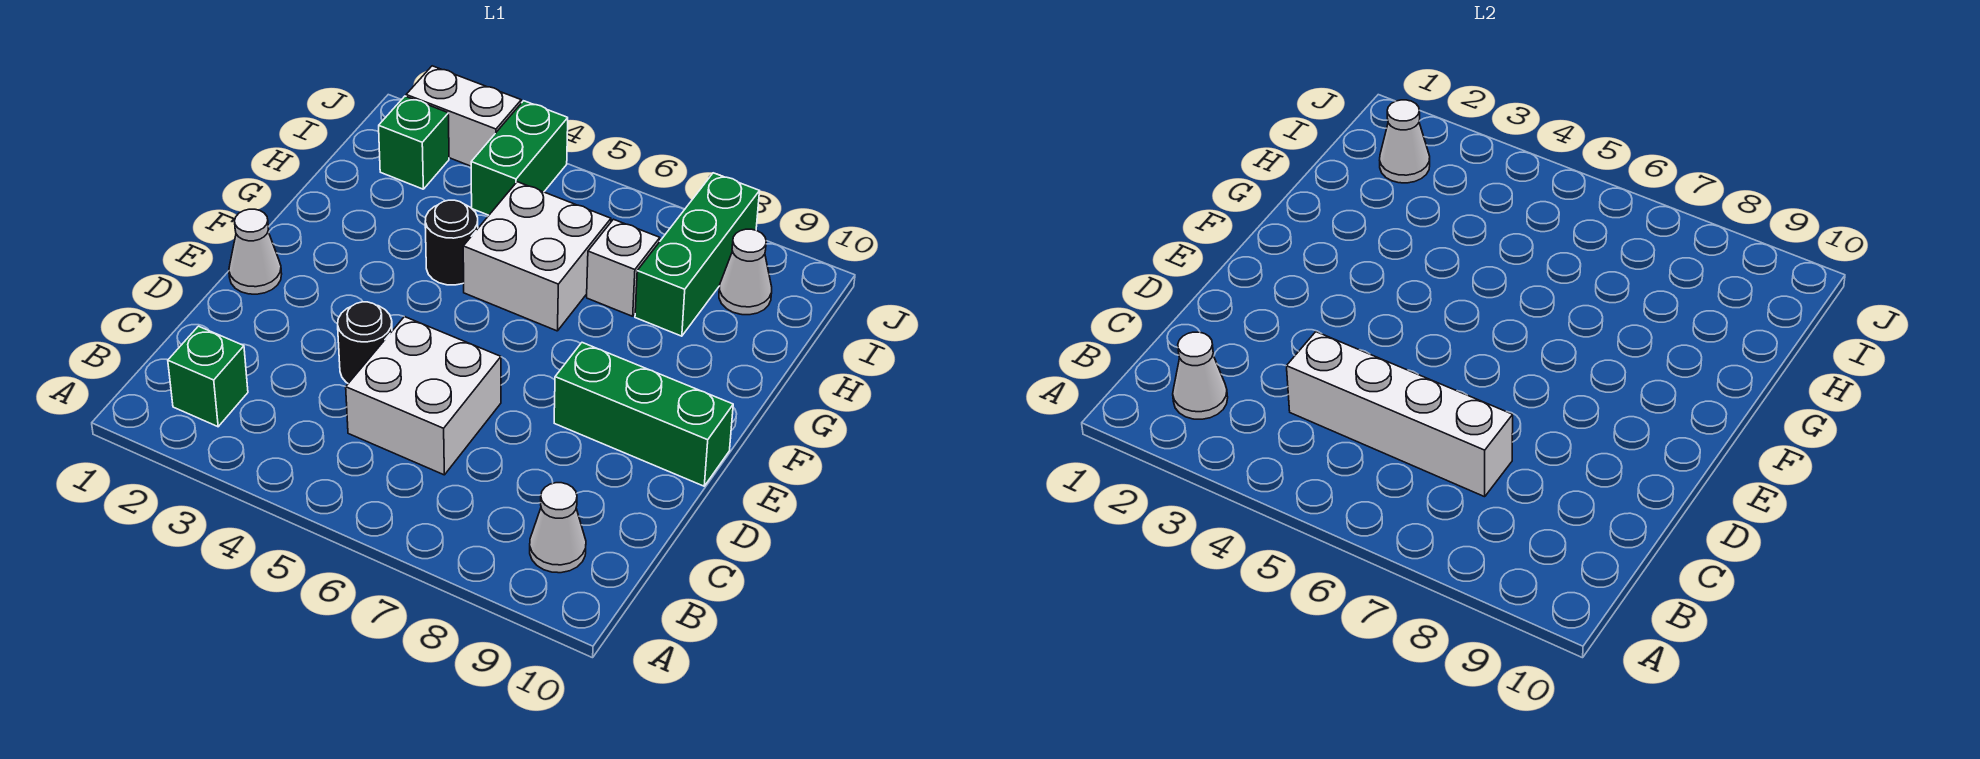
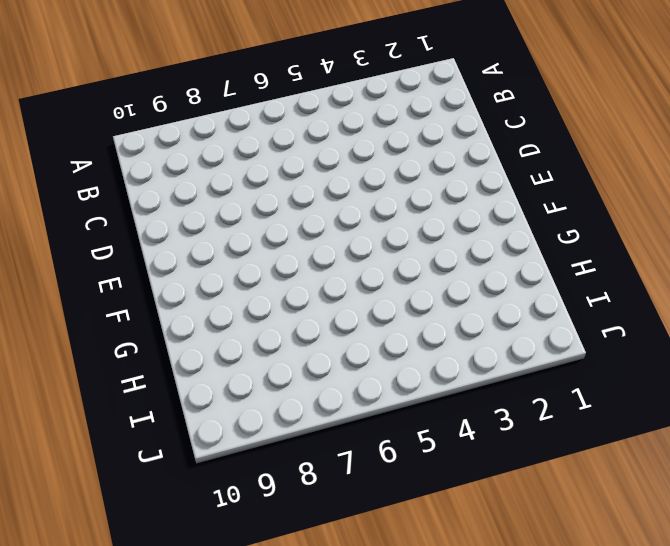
none -> green brick B2 level 1
none -> white cone B9 level 1
none -> white brick C5:D6 level 1

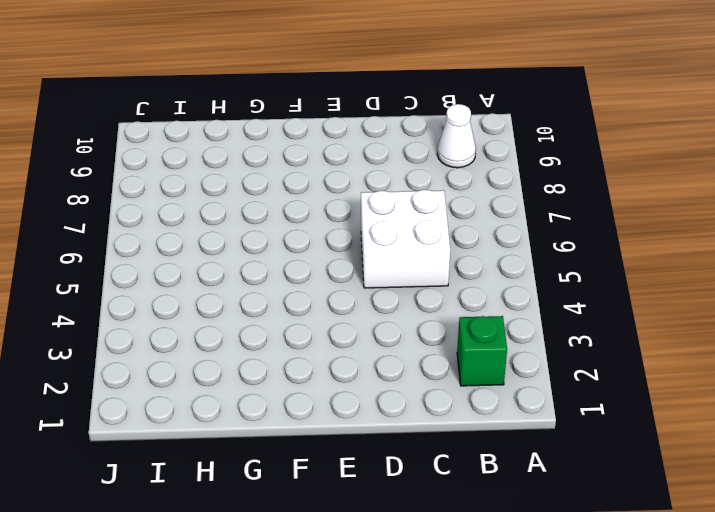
none -> black round brick D4 level 1
none -> white cone E1 level 1
none -> green brick E8:E10 level 1

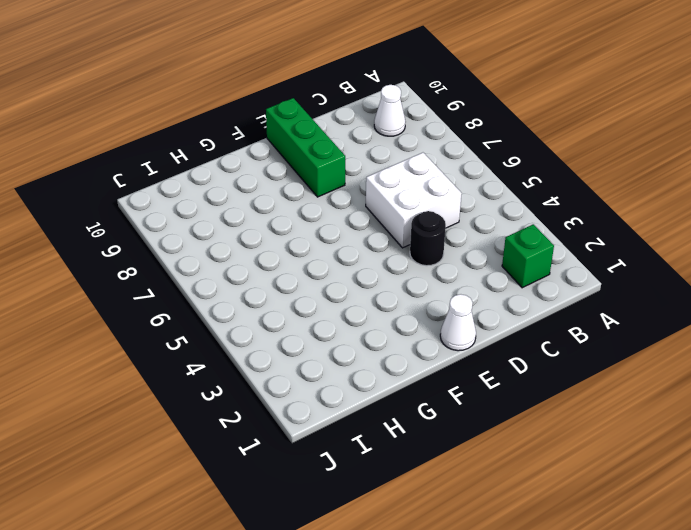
none -> black round brick G4 level 1
none -> white brick G5:H6 level 1
none -> white brick H7 level 1

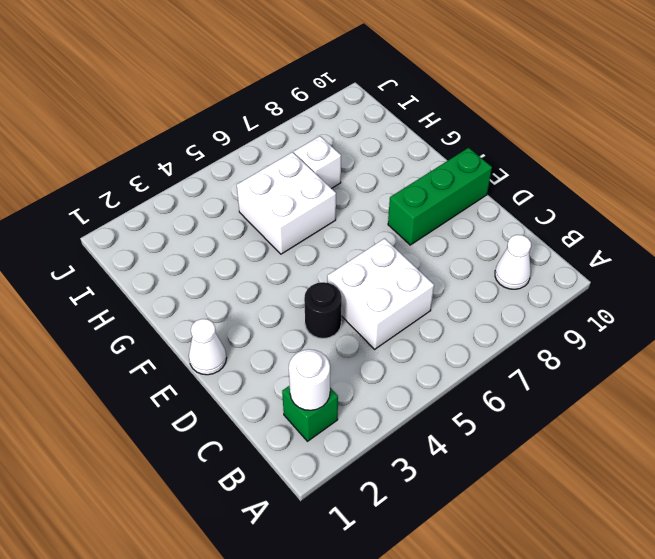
white round brick B2 level 2 -> white cone B2 level 2
none -> black round brick G4 level 1
none -> green brick H8:J8 level 1
none -> green brick I2 level 1

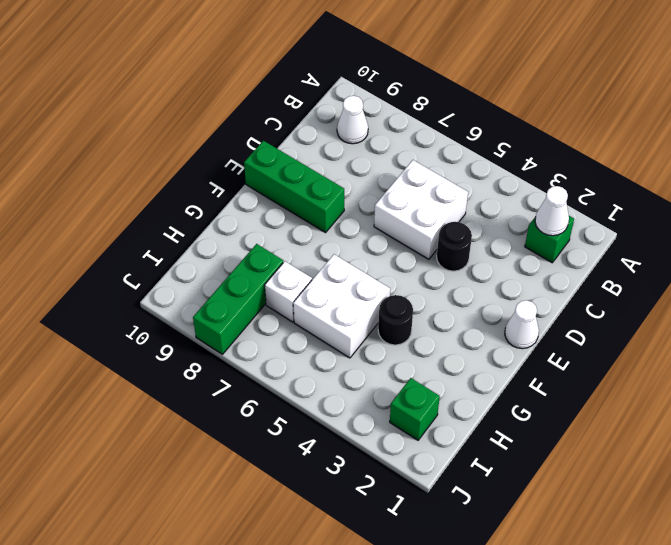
none -> green brick I4:J4 level 1
none -> white cone I9 level 1
none -> white brick J2:J3 level 1

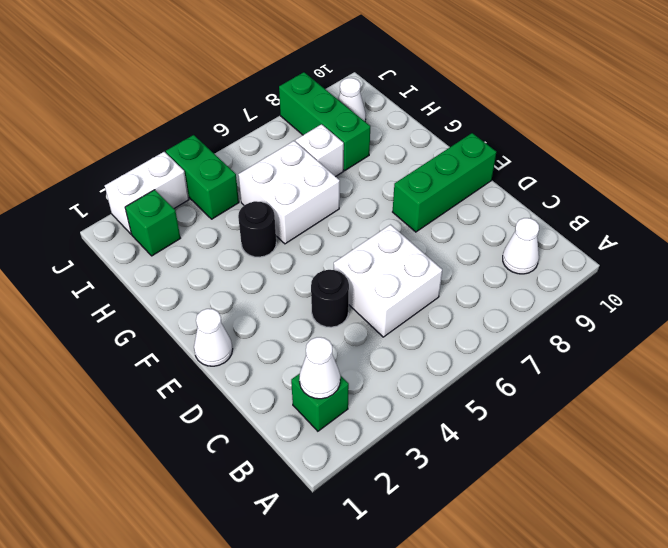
none -> white brick C4:C7 level 2
none -> white cone I2 level 2

